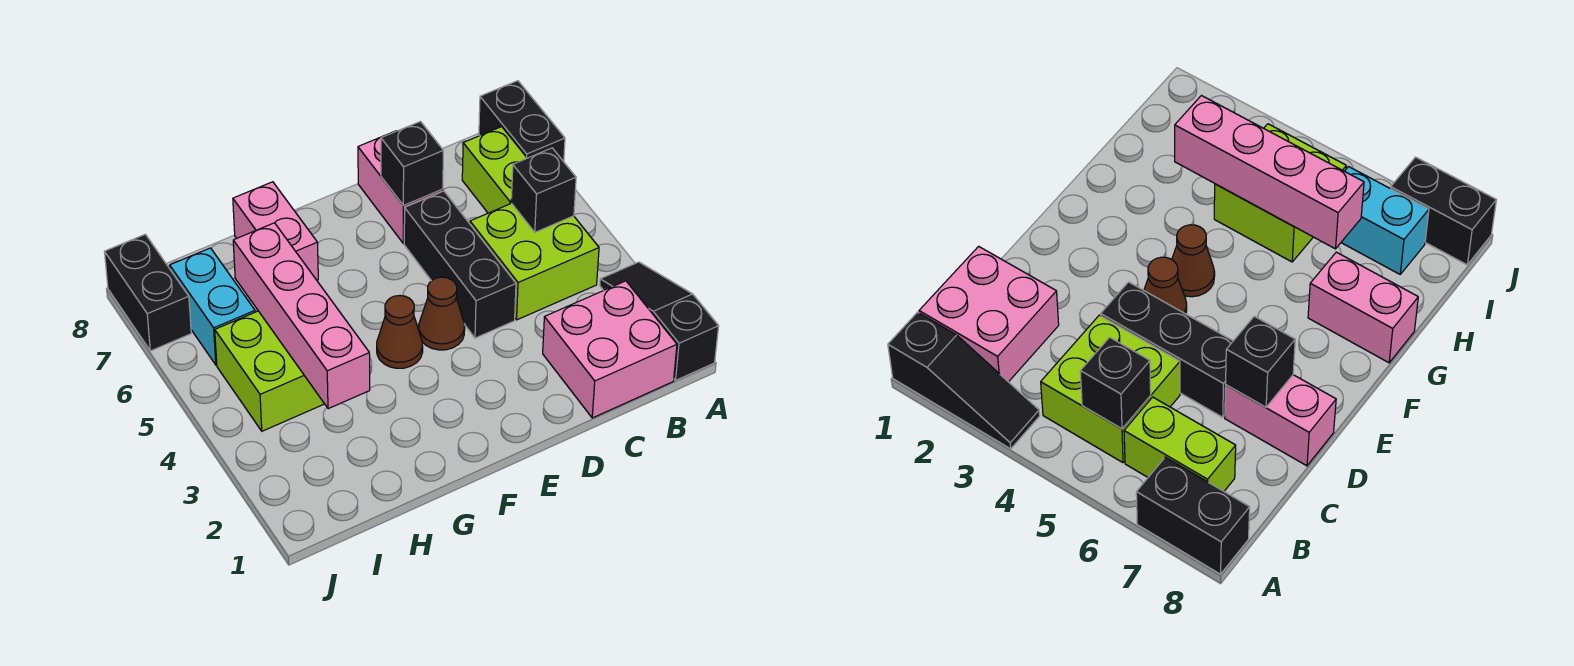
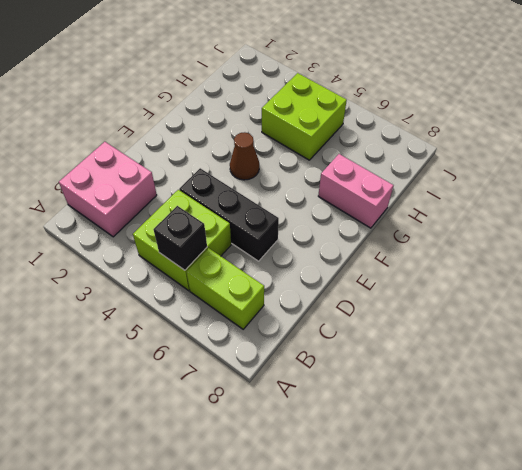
none -> black slope A1:A3 level 1 top 1
none -> black brick A7:A8 level 1
none -> pink brick D7:D8 level 1

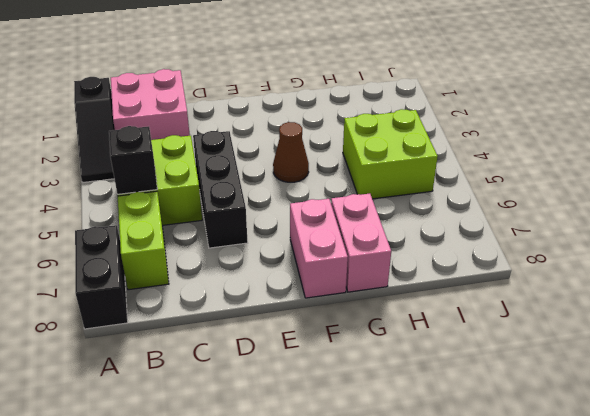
pink brick F7:F8 level 1 -> pink brick D7:D8 level 1
none -> brown cone E4 level 1
none -> cyan brick I6:I7 level 1
none -> black brick J7:J8 level 1

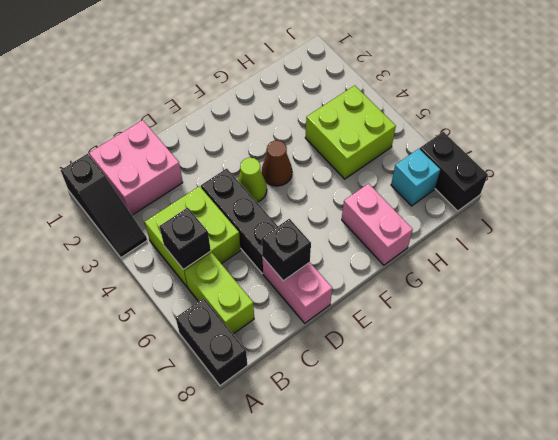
lime cone E4 level 1 -> brown cone E4 level 1
cyan brick I7 level 1 -> cyan brick I6:I7 level 1
none -> pink brick H3:H6 level 2

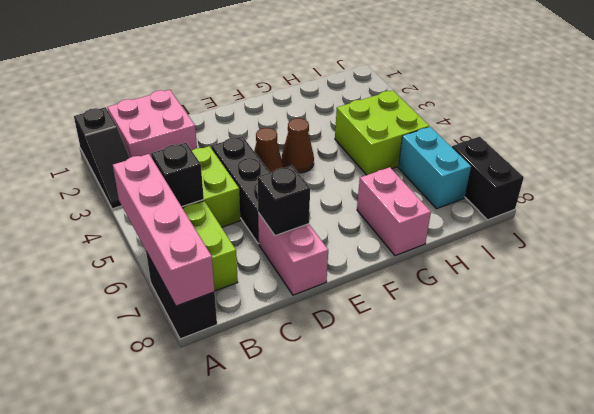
pink brick A5:A8 level 2 -> pink brick H3:H6 level 2

